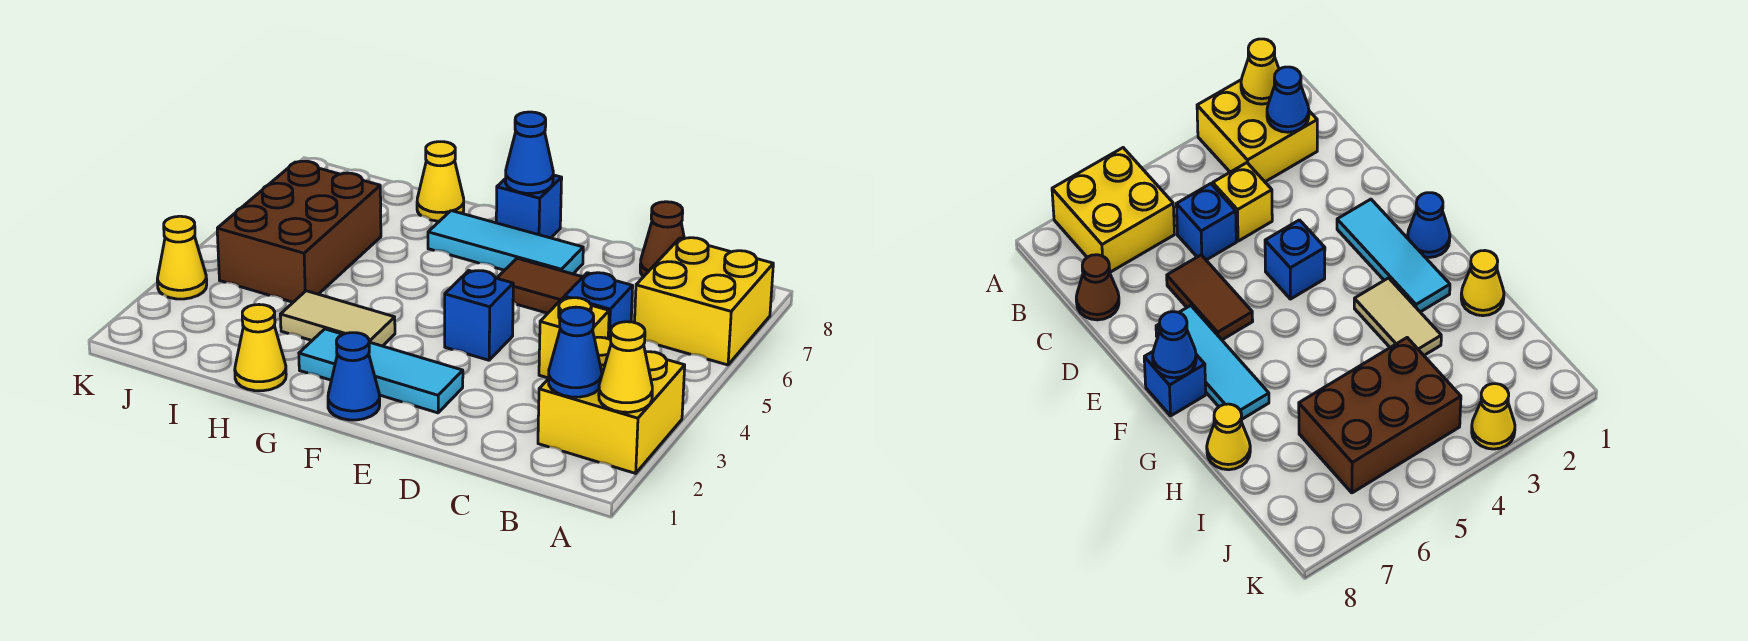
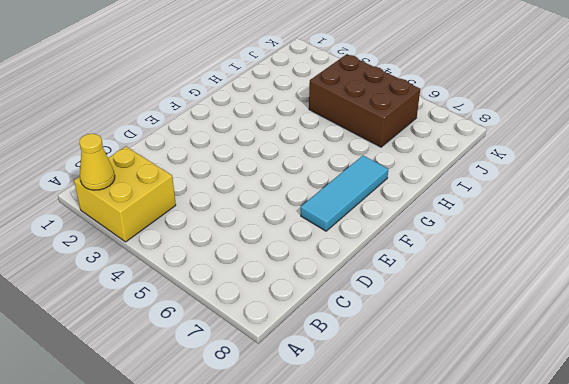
none -> yellow brick A6:B7 level 1
none -> yellow brick C4 level 1
none -> blue brick C5 level 1

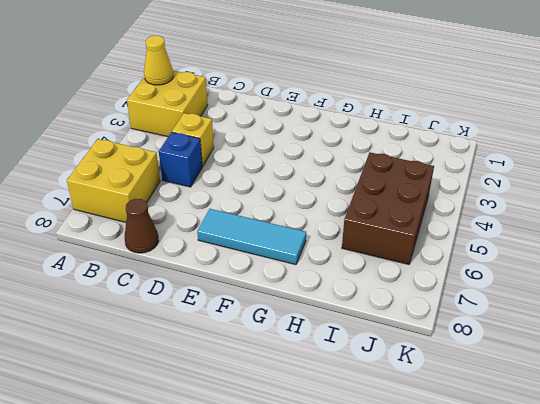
none -> brown tile D6:E6 level 1
none -> cyan tile E2:G2 level 1
none -> blue brick E4 level 1

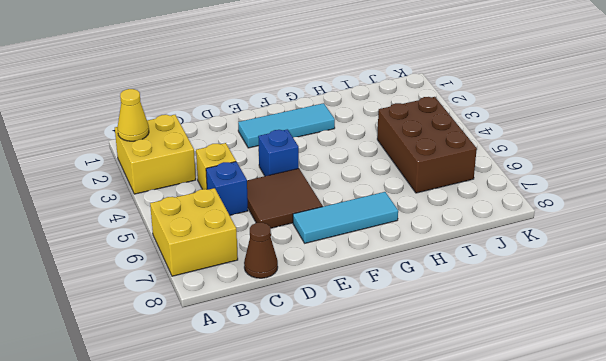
brown tile D5:E6 level 1 -> brown tile D6:E6 level 1
none -> blue cone F1 level 1
none -> blue brick F8 level 1
none -> tan tile G3:H3 level 1

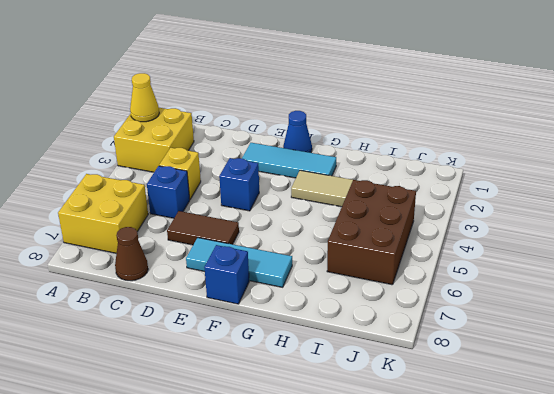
none -> yellow cone H1 level 1
none -> yellow cone H8 level 1
none -> yellow cone K3 level 1

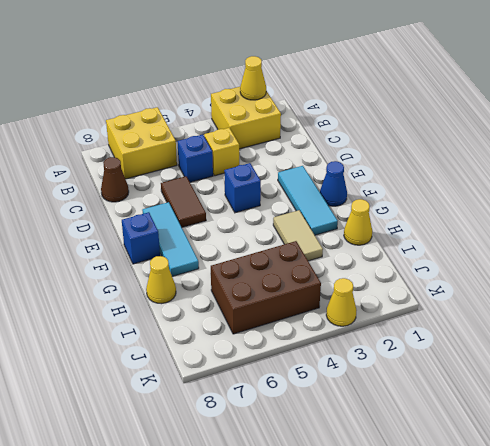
none -> blue cone B2 level 2
none -> blue cone F8 level 2

